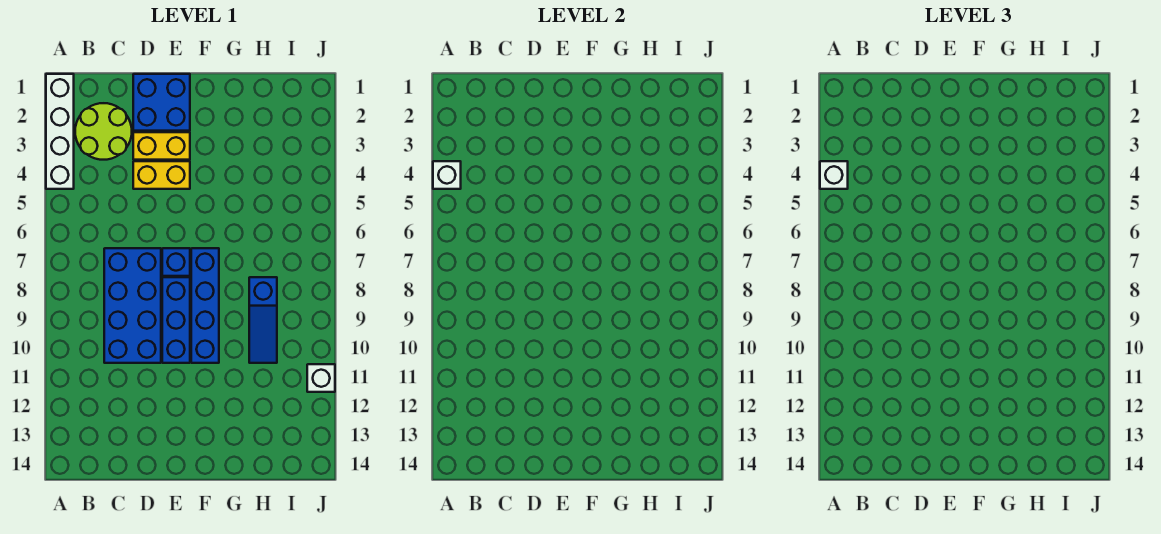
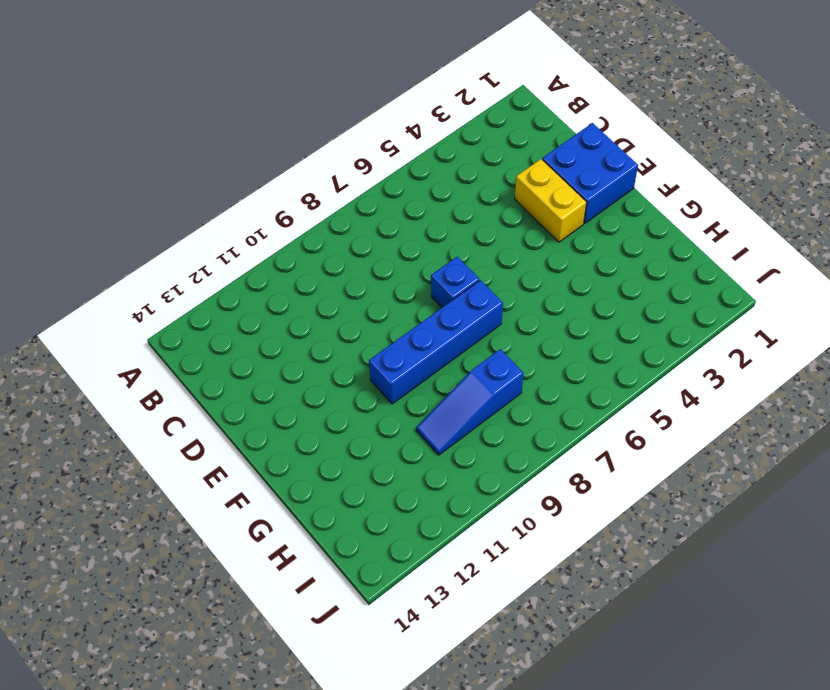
none -> white brick A1:A4 level 1
none -> lime round brick B2:C3 level 1
none -> blue brick C7:D10 level 1

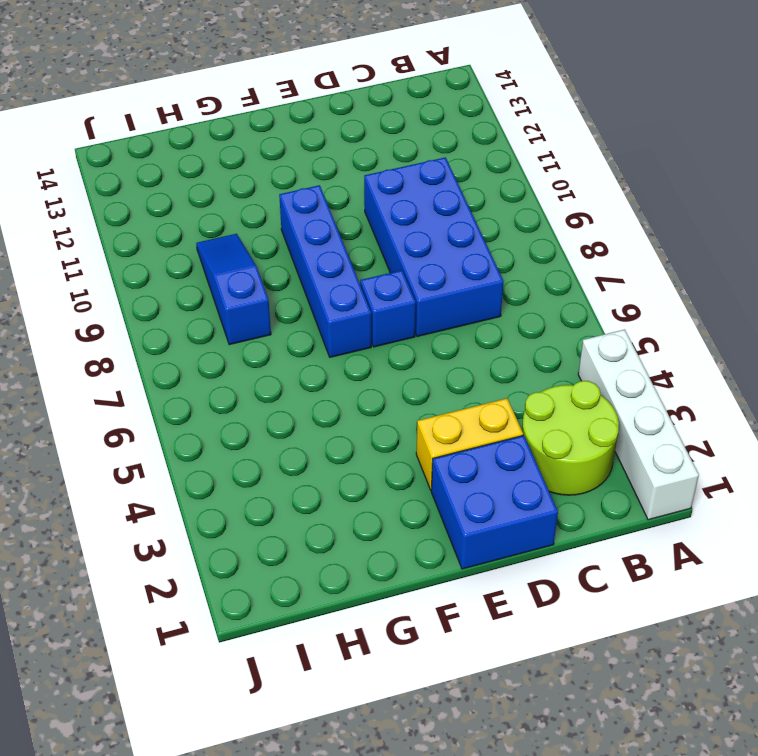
none -> yellow brick D4:E4 level 1
none -> blue brick E8:E10 level 1
none -> white brick J11 level 1

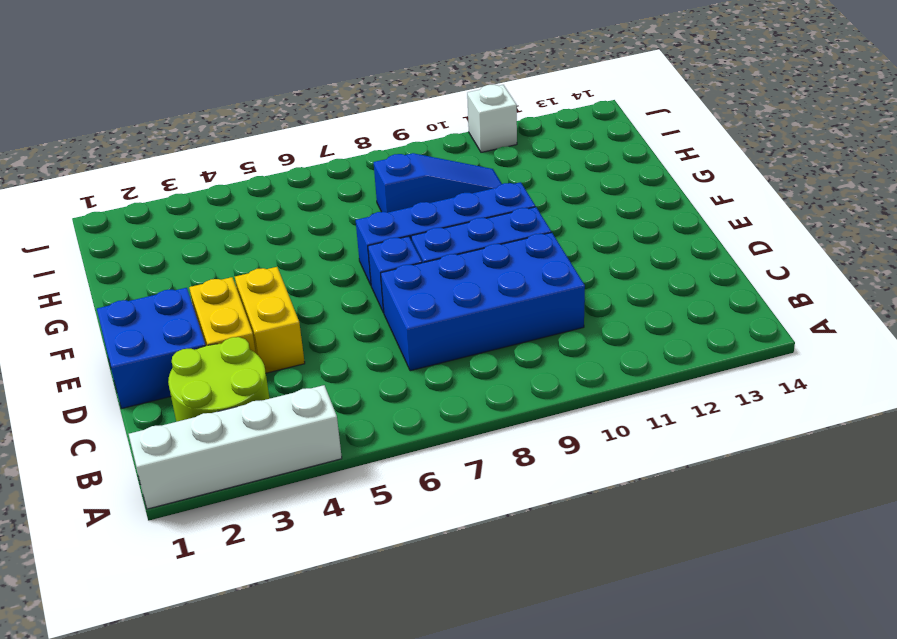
none -> white brick A4 level 2
none -> white brick A4 level 3

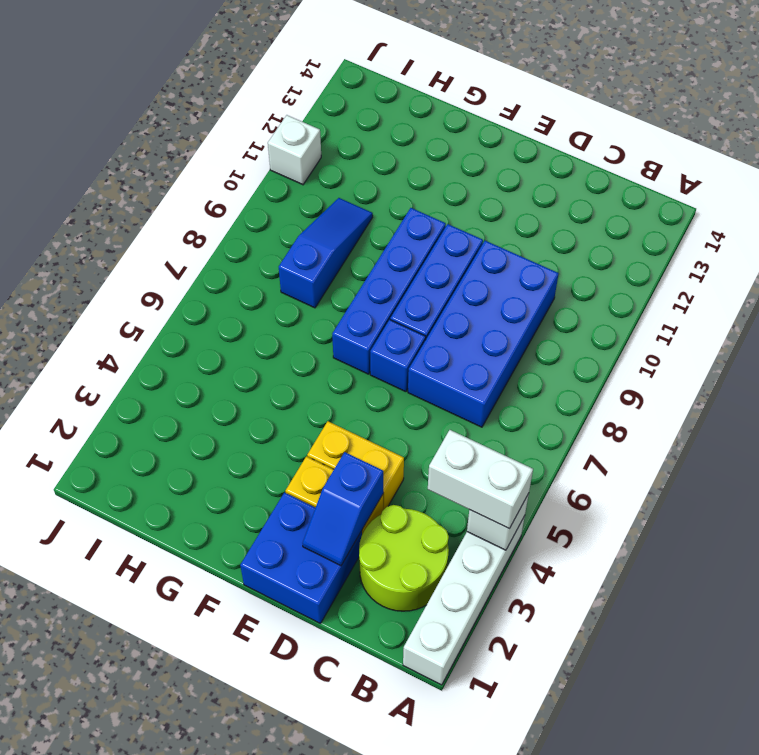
white brick A4:B4 level 3 -> white brick A4 level 3
blue slope D2:D3 level 2 top 3 -> none

